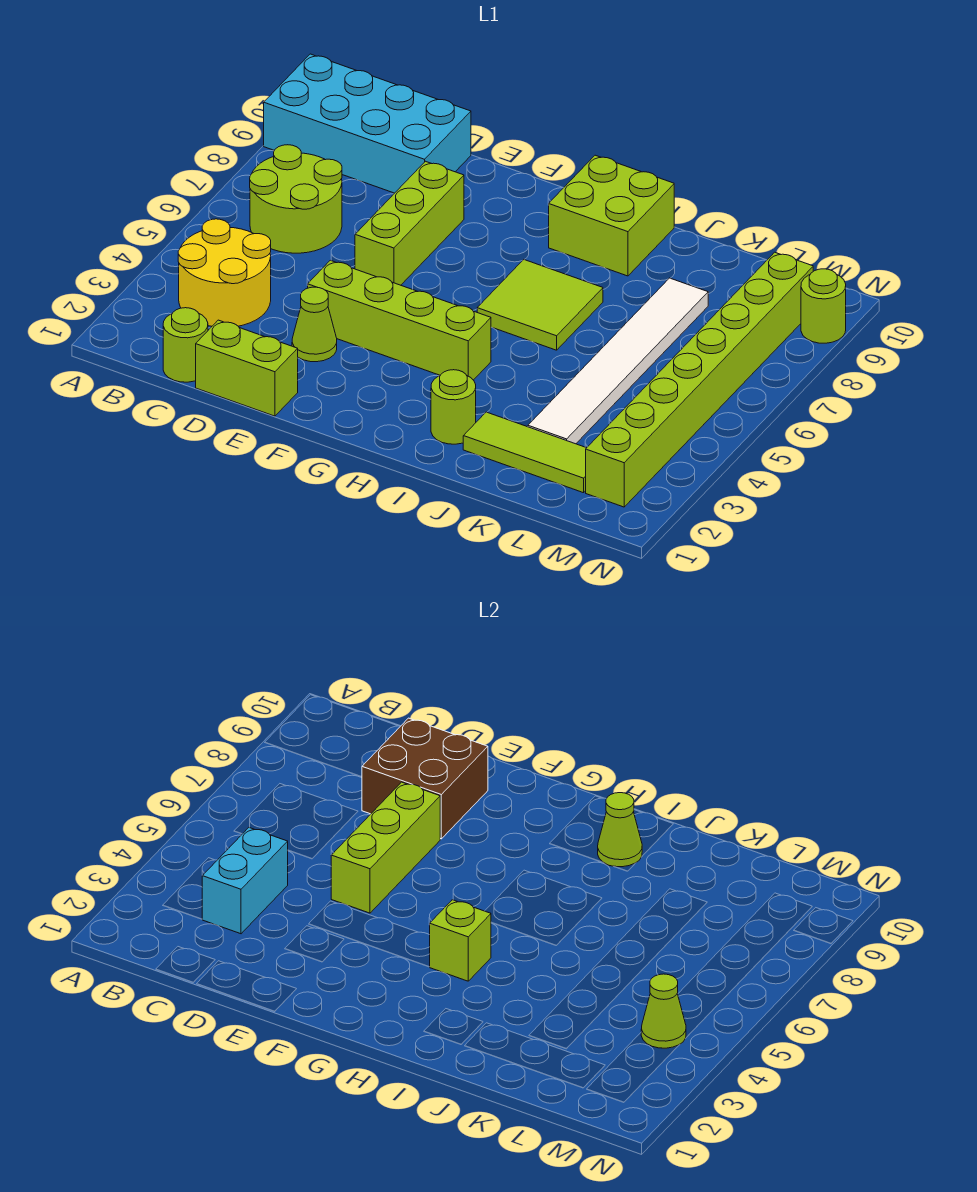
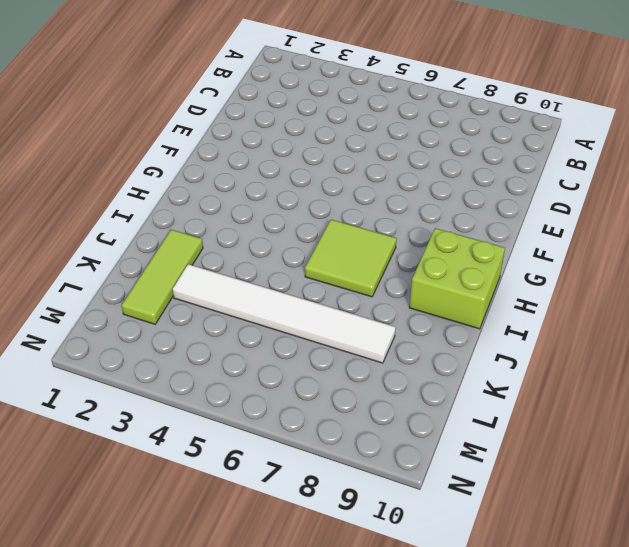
none -> cyan brick A9:D10 level 1
none -> yellow round brick B3:C4 level 1
none -> lime round brick B6:C7 level 1

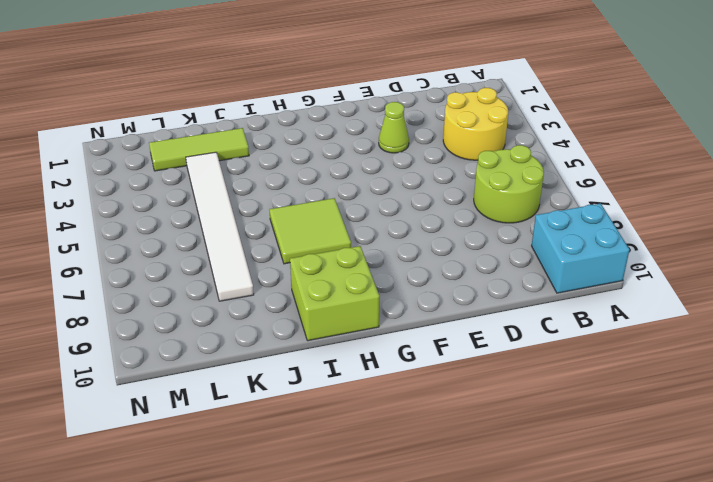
cyan brick A9:B10 level 1 -> cyan brick A9:D10 level 1
none -> lime round brick C1 level 1
none -> lime brick D1:E1 level 1
none -> lime brick E4:H4 level 1

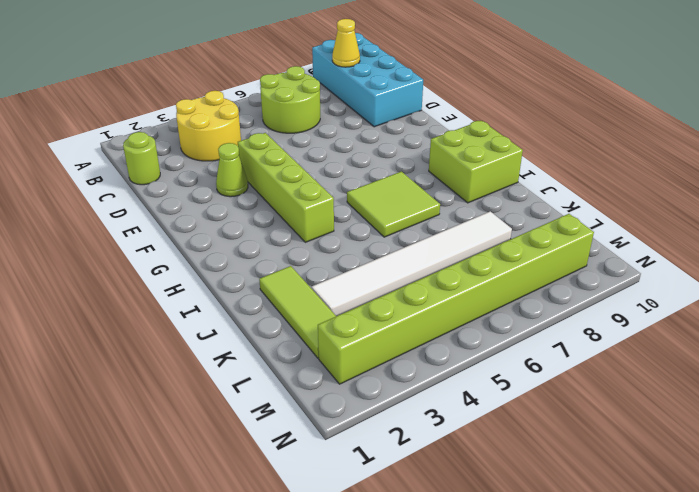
yellow cone B9 level 2 -> none
none -> lime brick D1:E1 level 1
none -> lime brick E6:E8 level 1
none -> lime round brick I2 level 1

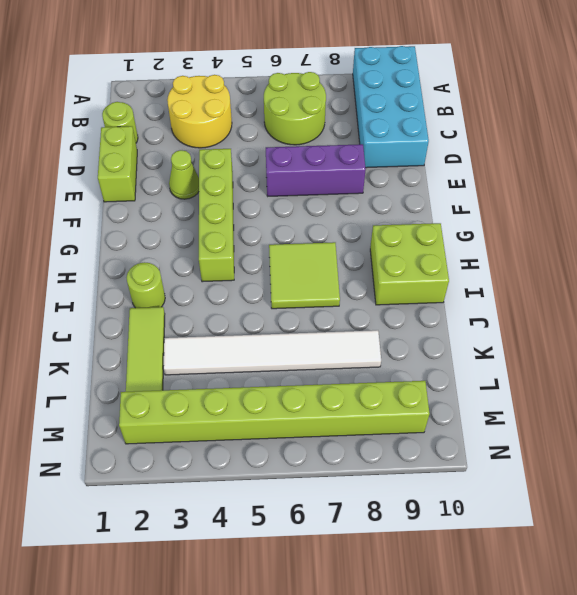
purple brick E6:E8 level 1 -> lime brick E6:E8 level 1
none -> lime round brick N9 level 1
none -> cyan brick C3:C4 level 2
none -> brown brick D8:E9 level 2

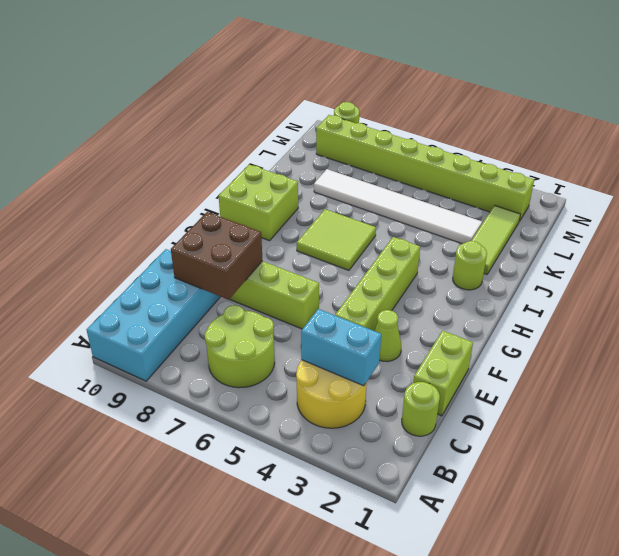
none -> lime brick E5:E7 level 2
none -> lime brick H4 level 2
none -> lime cone I9 level 2

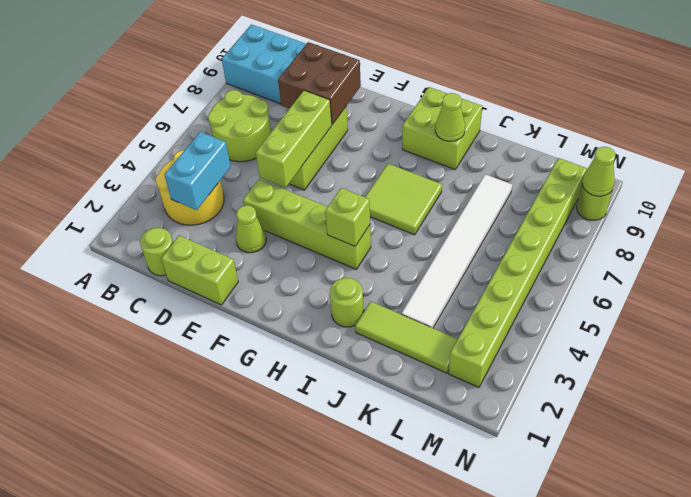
lime cone N9 level 2 -> lime cone M4 level 2

